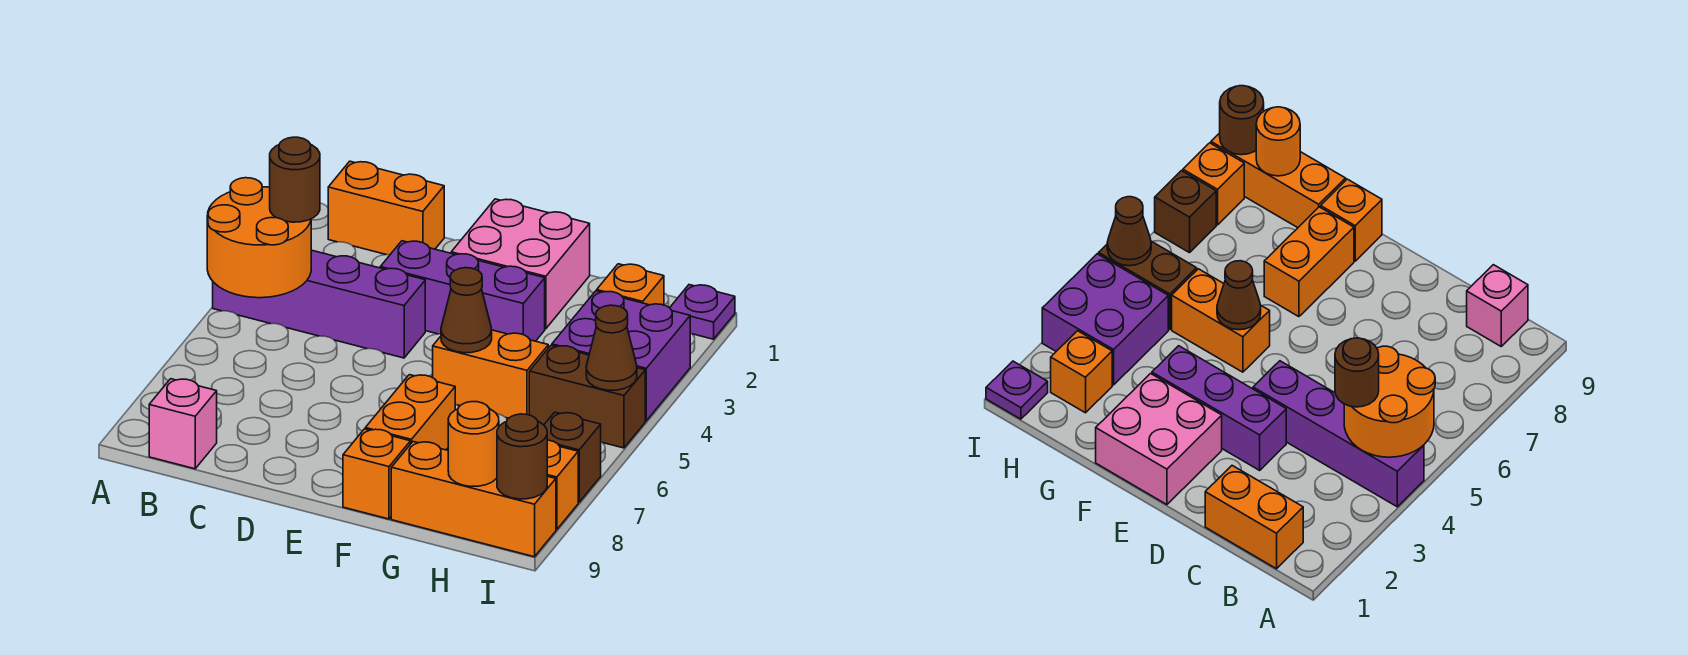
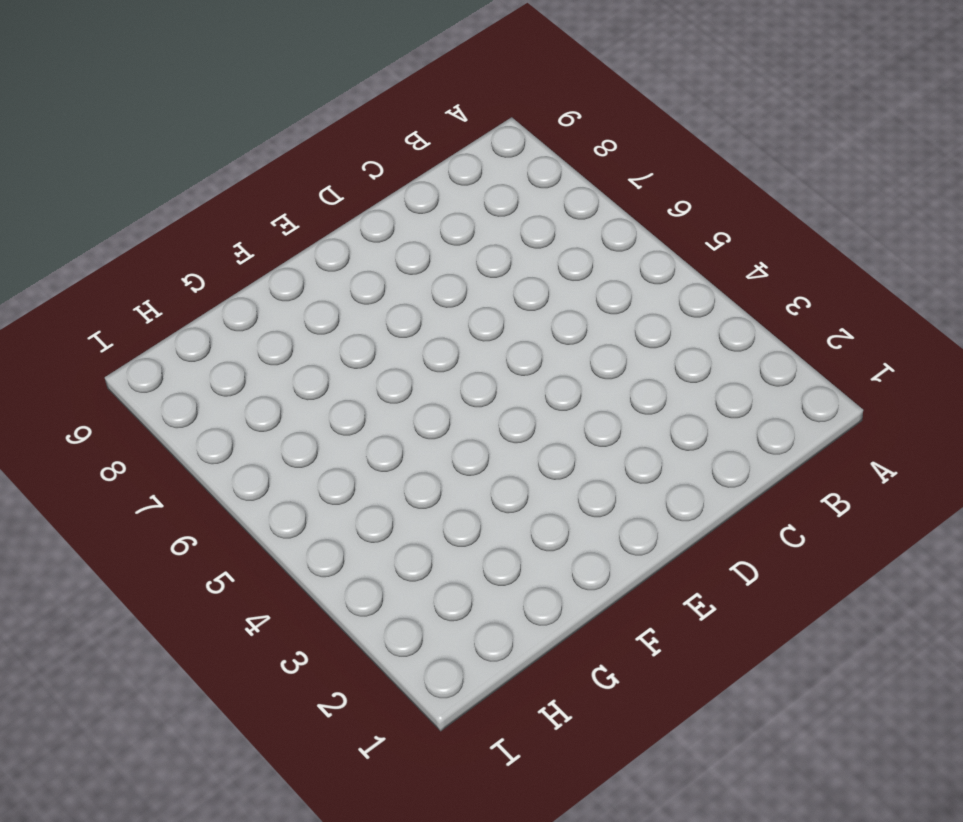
none -> purple brick A4:D4 level 1
none -> orange brick B1:C1 level 1
none -> pink brick B9 level 1

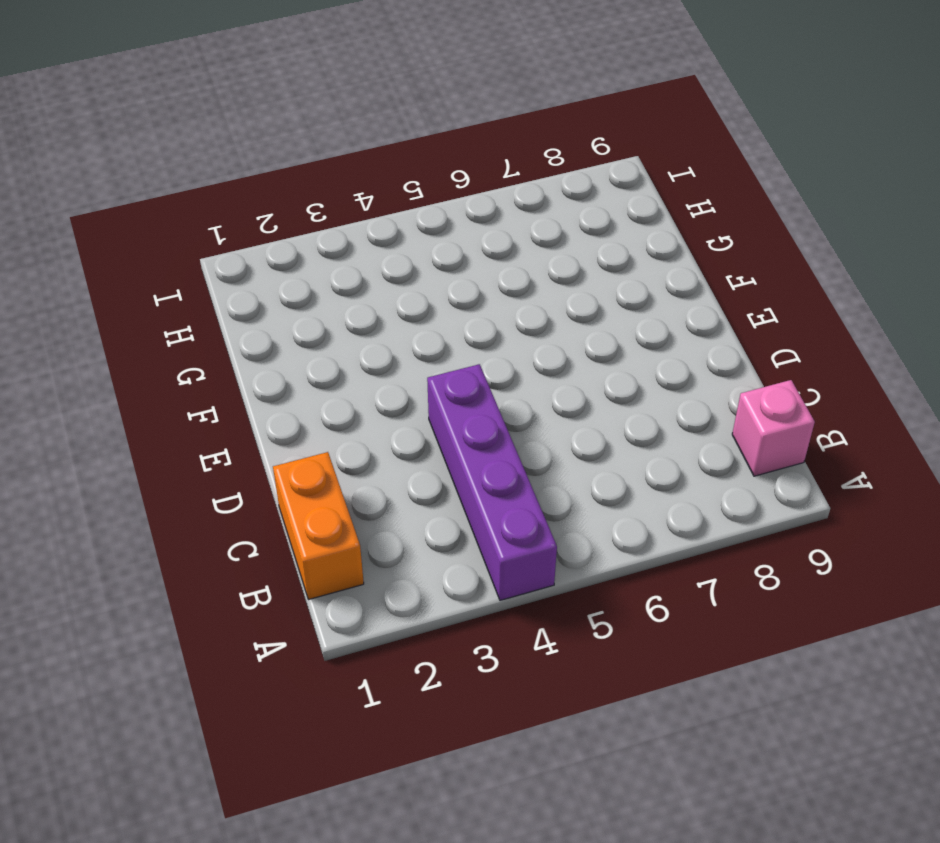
none -> purple brick D3:F3 level 1
none -> pink brick E1:F2 level 1
none -> orange brick F5:G5 level 1

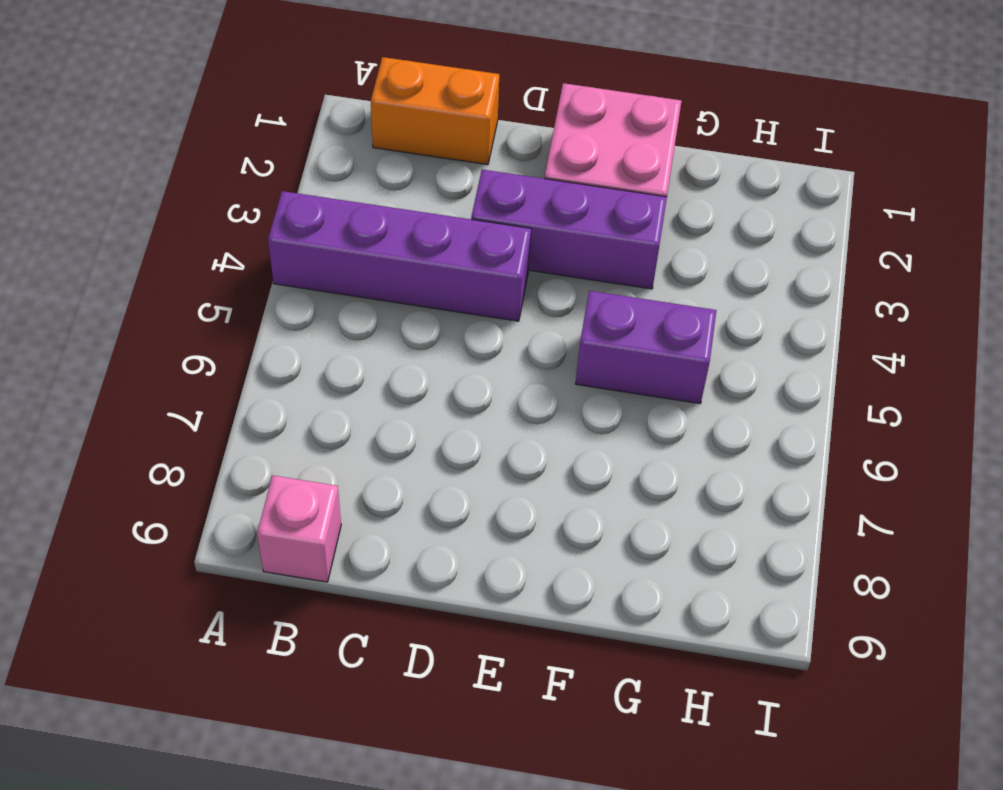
purple brick F5:G5 level 1 -> orange brick F5:G5 level 1
none -> orange brick F7:F8 level 1
none -> orange brick F9 level 1
none -> orange brick G9:I9 level 1

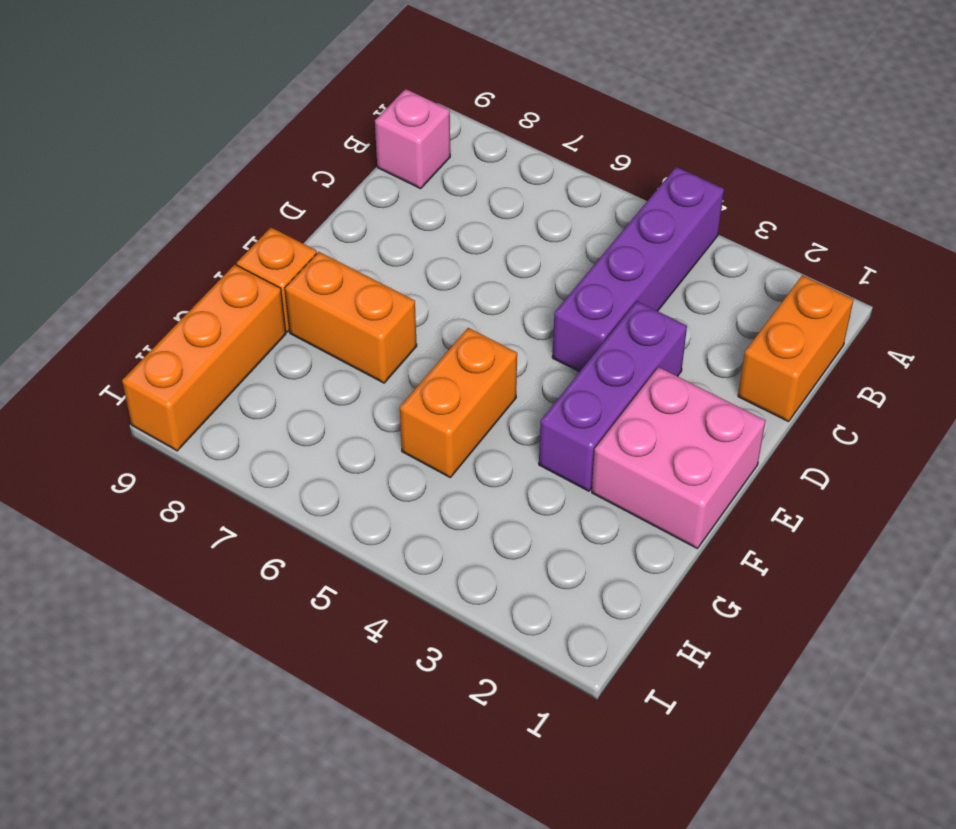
none -> orange brick H2 level 1
none -> purple brick H3:I4 level 1
none -> brown brick H5:I5 level 1

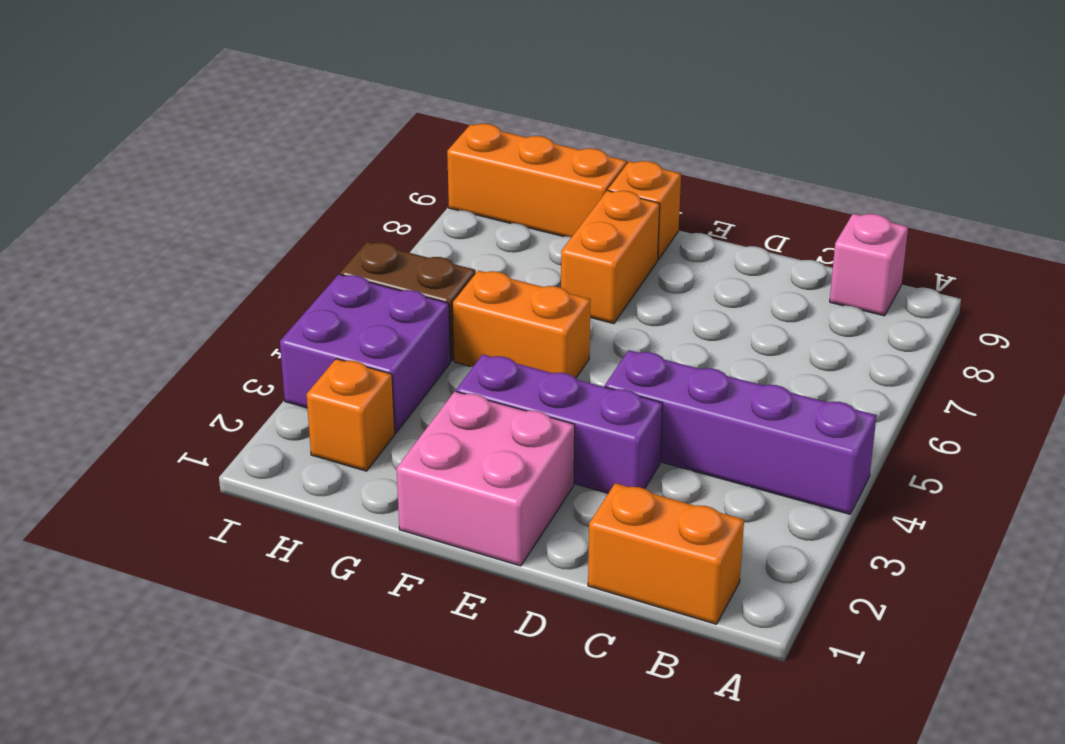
none -> purple plate I1 level 1
none -> brown brick I7 level 1
none -> orange brick I8 level 1

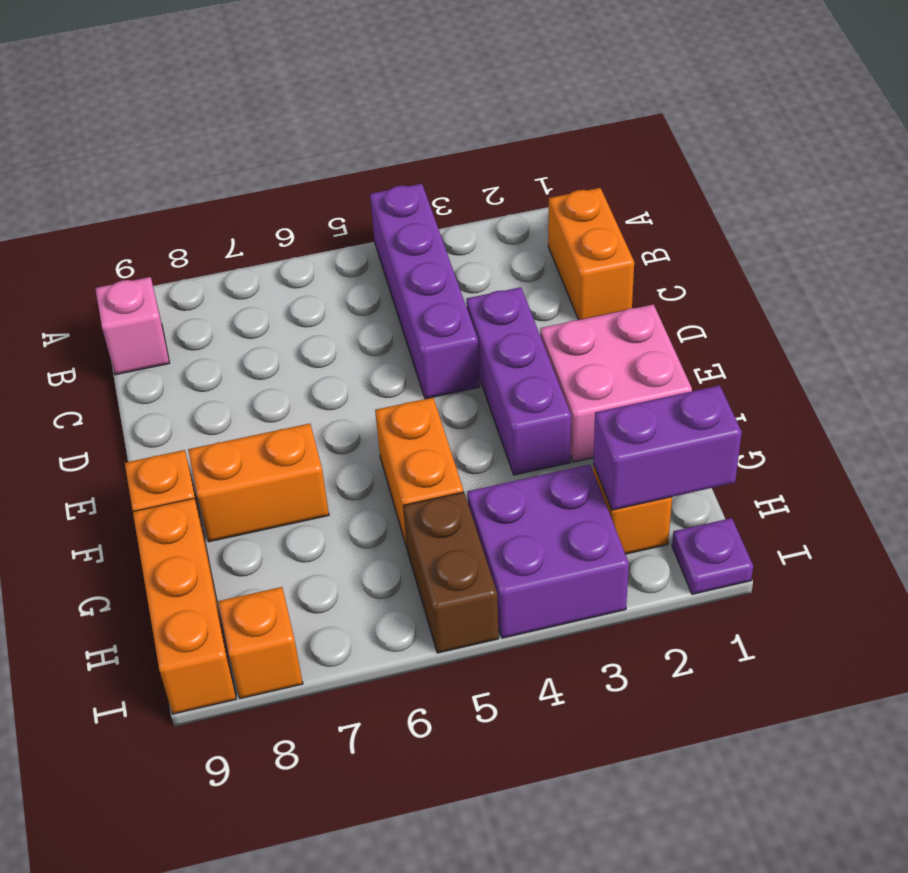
purple brick H1:H2 level 2 -> none
none -> brown brick I7 level 1
none -> orange round brick A4:B5 level 2
none -> brown cone F5 level 2

